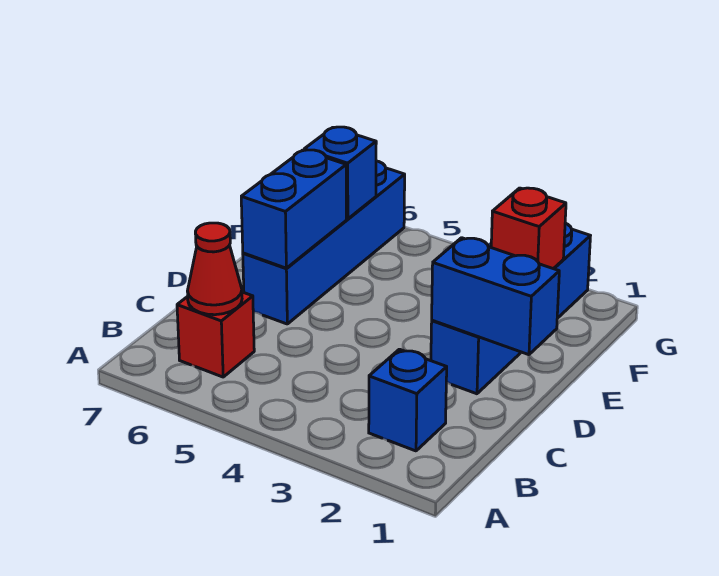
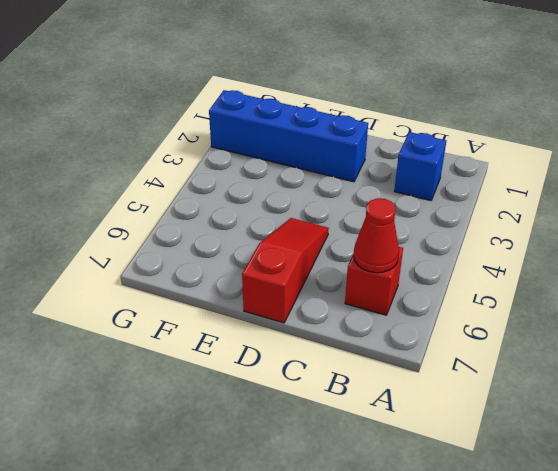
red slope D5:D7 level 1 top 7 -> blue brick D6:G6 level 1
none -> blue brick D1:D2 level 2
none -> blue brick D6:E6 level 2

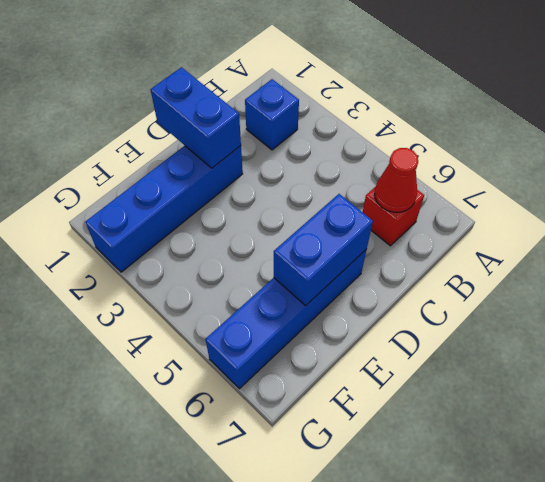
none -> red brick F2 level 2
none -> blue brick F6 level 2

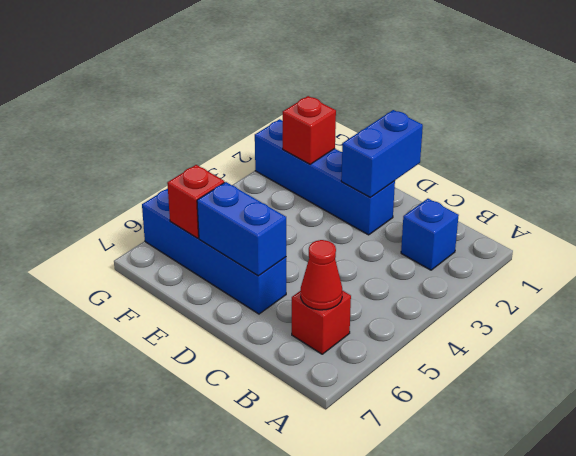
red brick F6 level 2 -> blue brick F6 level 2

